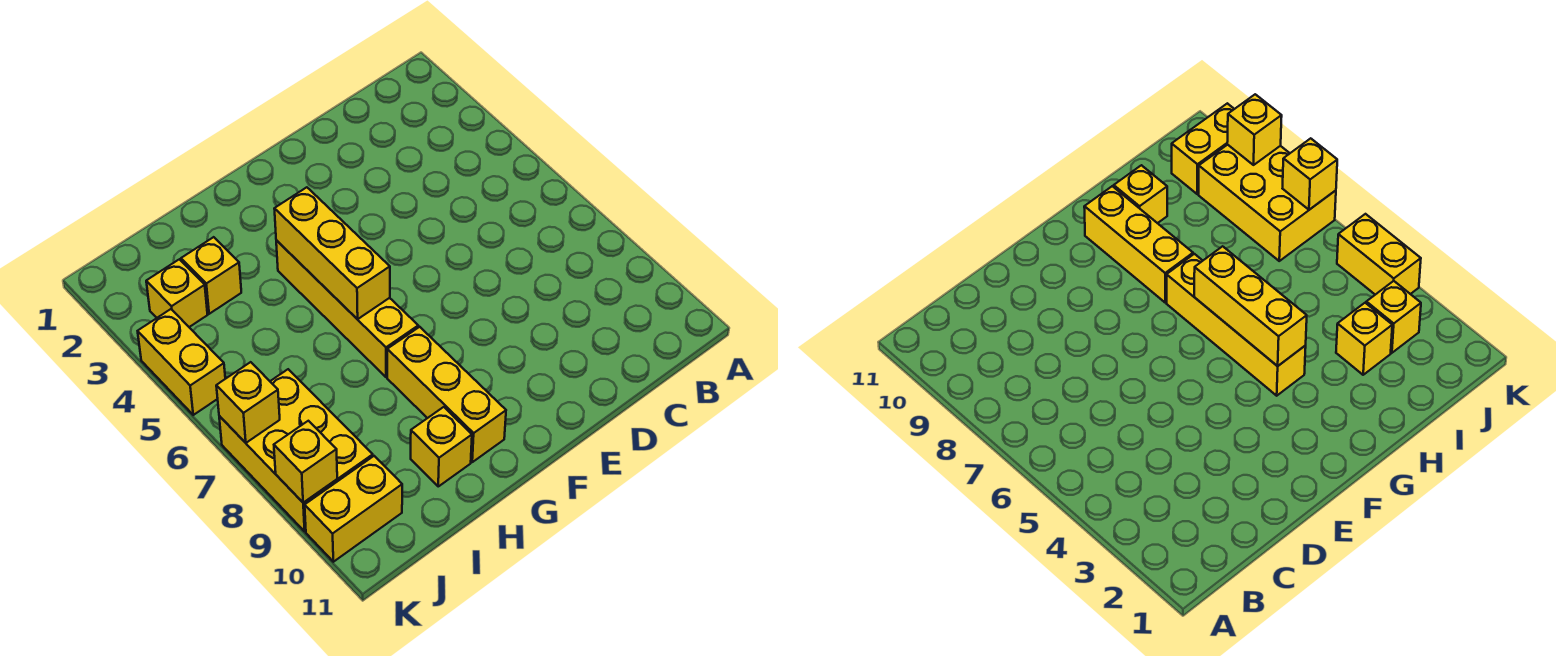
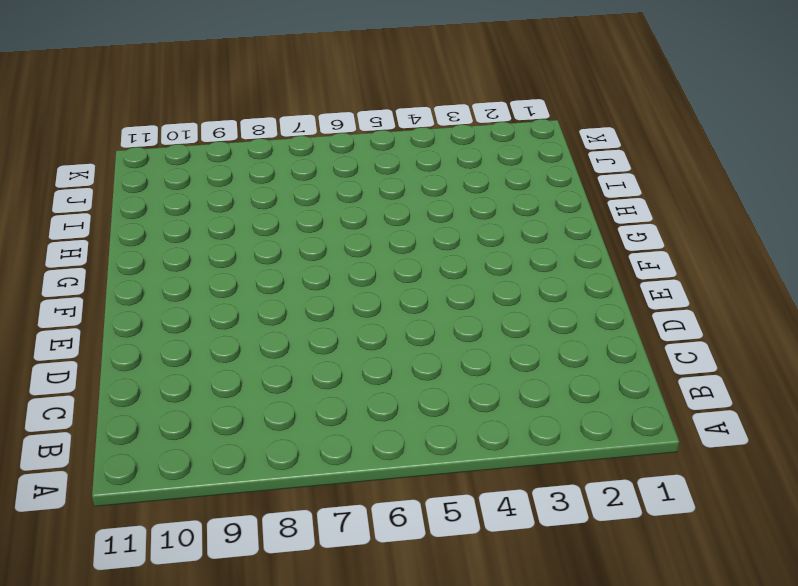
none -> yellow brick G4:G7 level 1
none -> yellow brick G8:G10 level 1

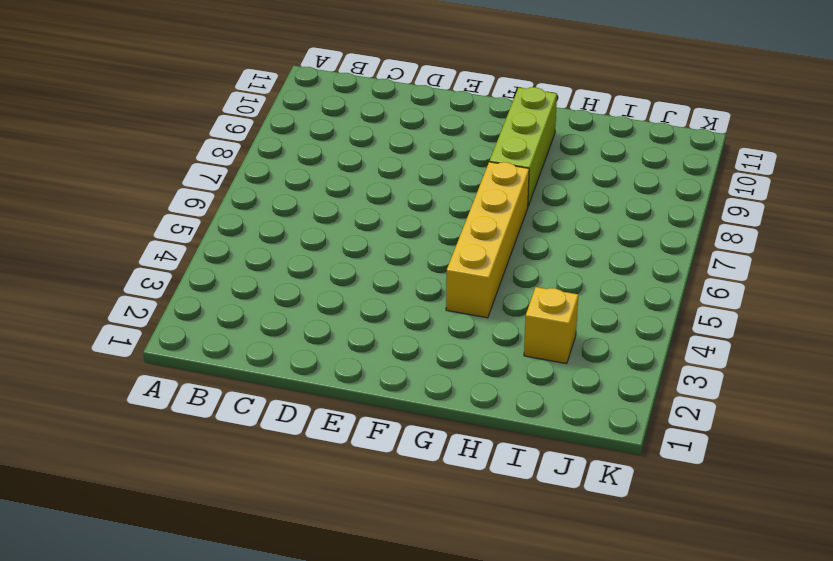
lime brick G8:G10 level 1 -> yellow brick G8:G10 level 1
none -> yellow brick H10 level 1
none -> yellow brick J3 level 1

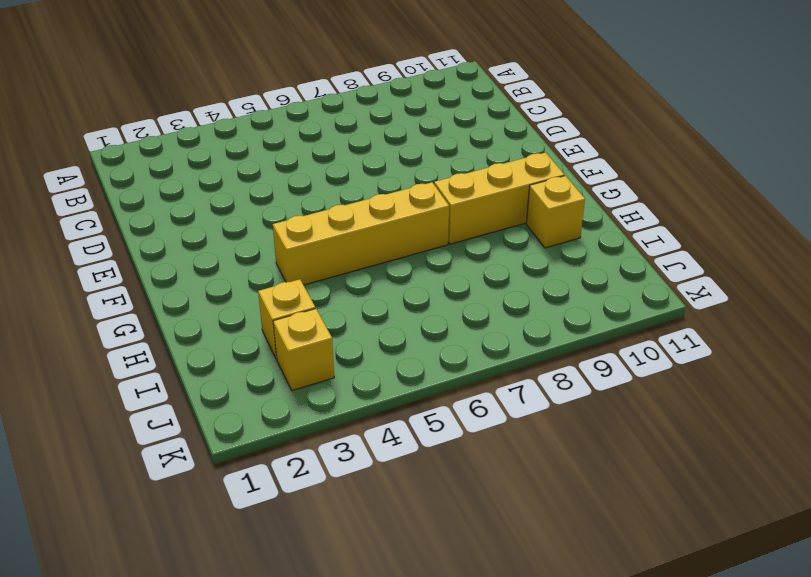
none -> yellow brick J7:K9 level 1
none -> yellow brick J10:K10 level 1

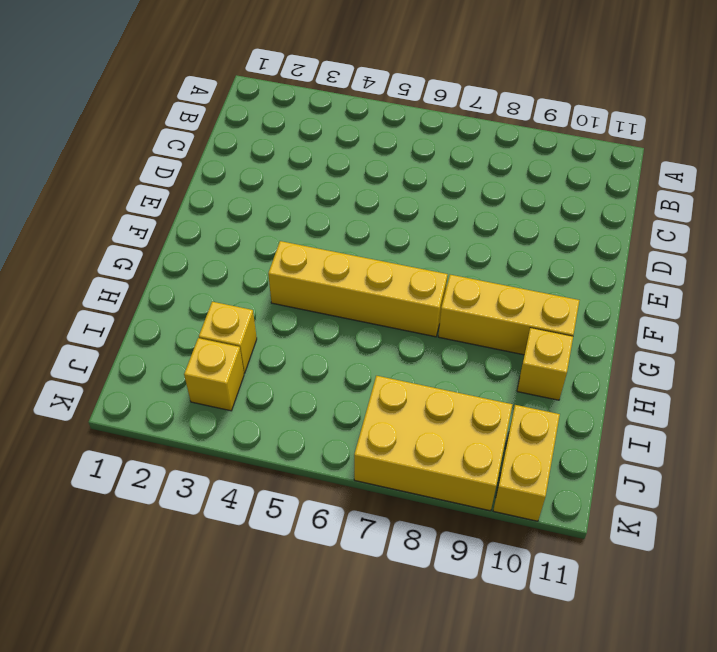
none -> yellow brick K4:K5 level 1
none -> yellow brick G4:G6 level 2

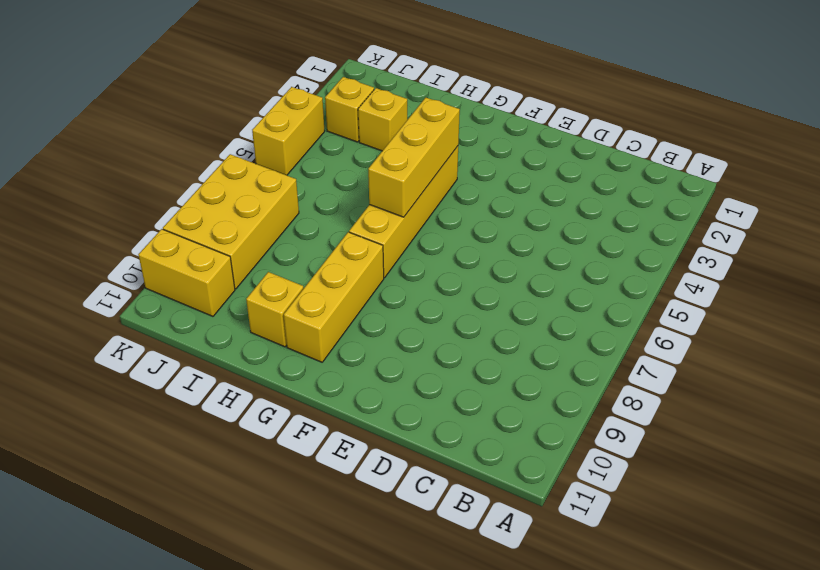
none -> yellow brick K7 level 2
none -> yellow brick K9 level 2

